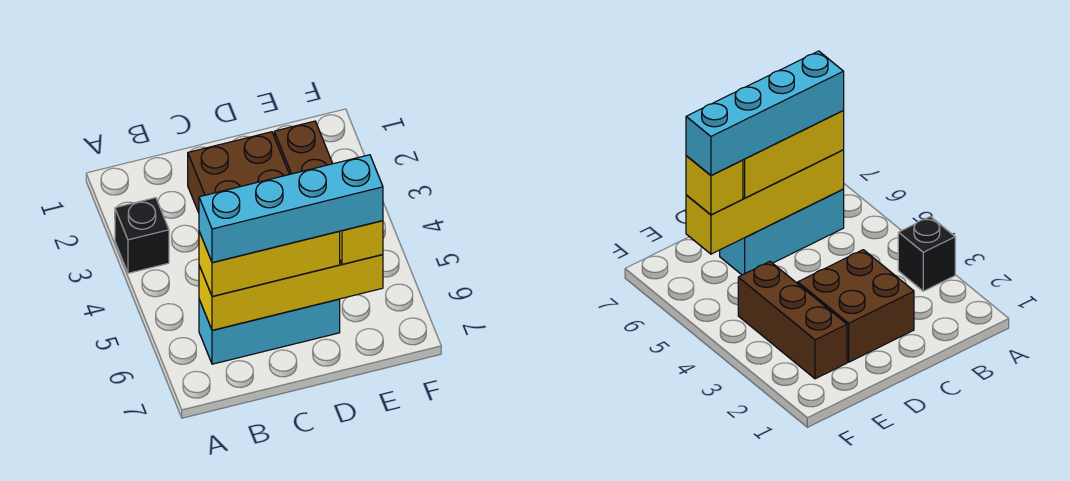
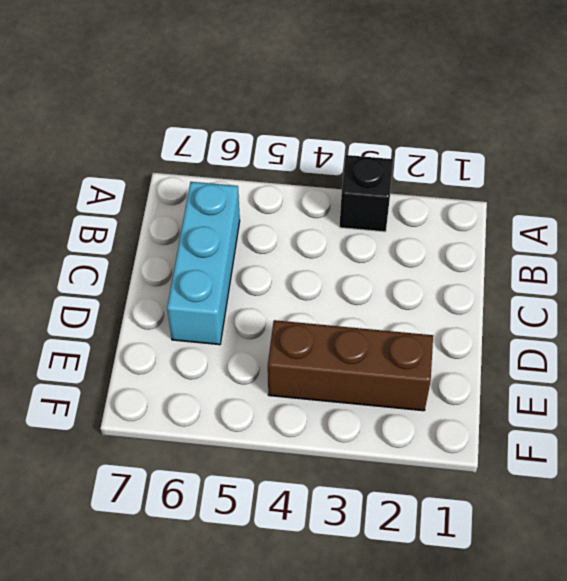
none -> brown brick C2:D3 level 1
none -> yellow brick B6:E6 level 2

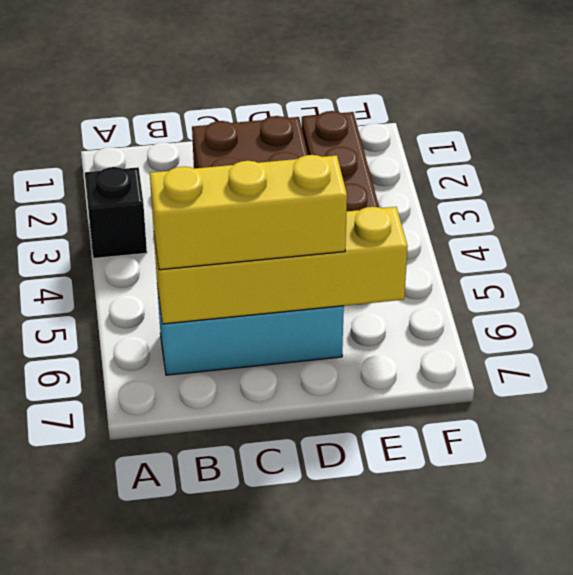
none -> yellow brick E6 level 3
none -> cyan brick B6:E6 level 4

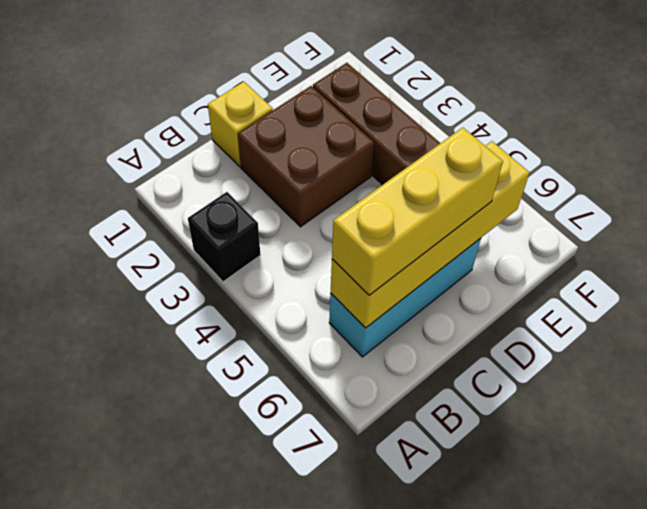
yellow brick C1 level 1 -> yellow brick E6 level 3
none -> cyan brick B6:E6 level 4

